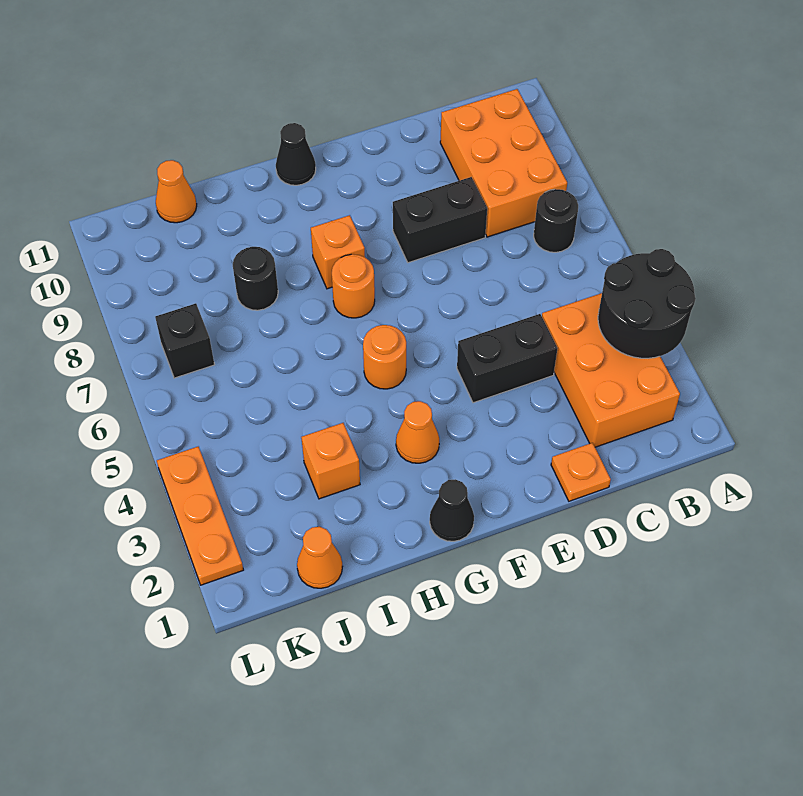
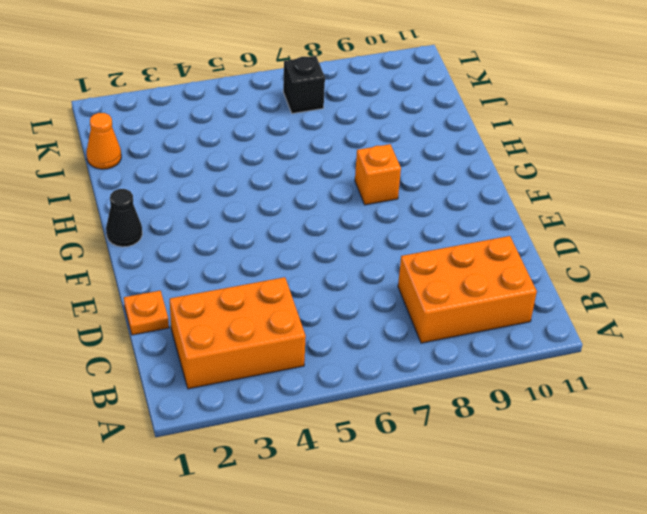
none -> black round brick B7 level 1
none -> black brick D4:E4 level 1
none -> black brick D8:E8 level 1

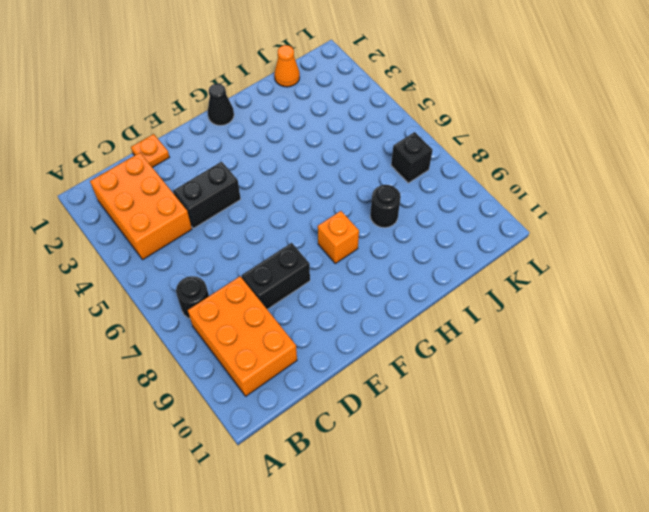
none -> orange cone G3 level 1
none -> orange round brick G5 level 1
none -> orange round brick G7 level 1

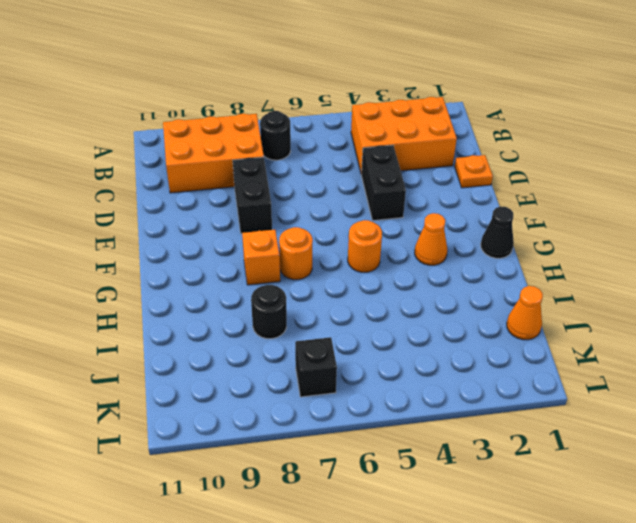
none -> black cone G11 level 1
none -> orange brick I3 level 1
none -> orange cone J11 level 1

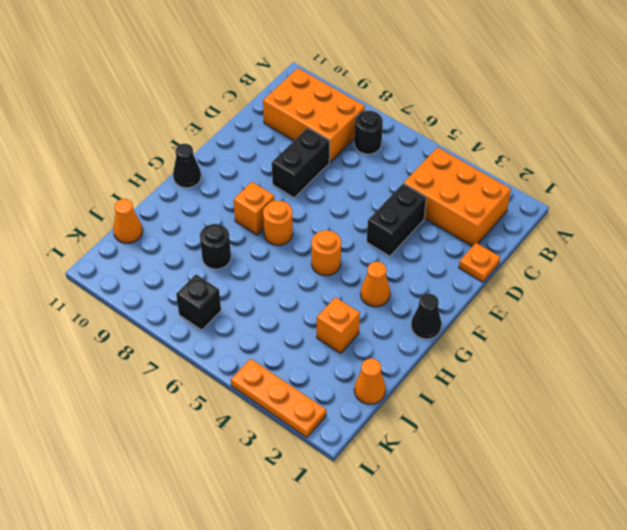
none -> black round brick A3:B4 level 2

